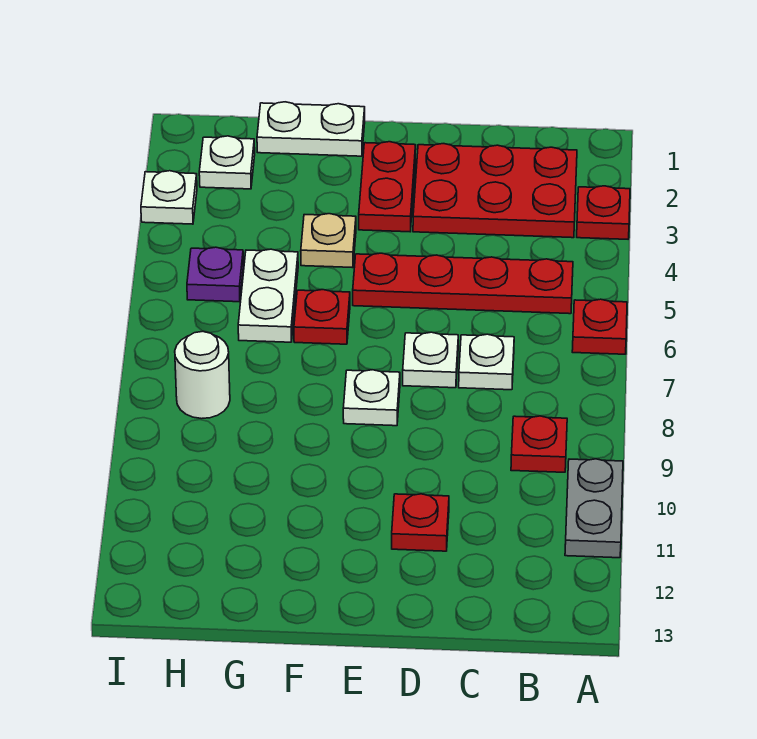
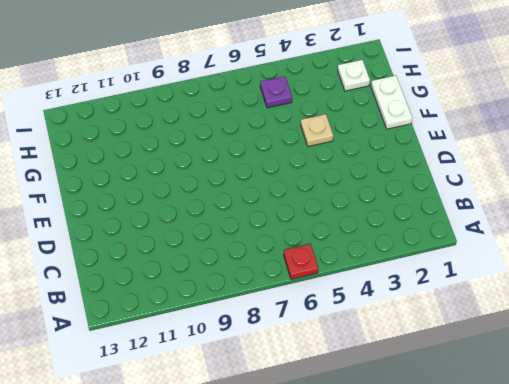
none -> red plate A3 level 1
none -> grey plate A10:A11 level 1
none -> red plate B2:D3 level 1

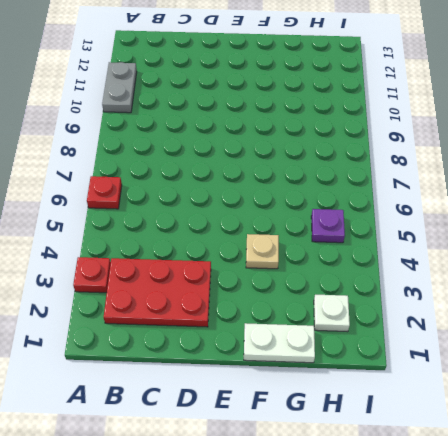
none -> red plate B5:E5 level 1
none -> red plate B9 level 1
none -> white plate C7 level 1

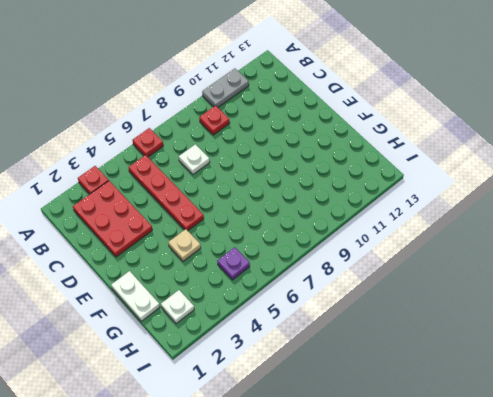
none -> white plate D7 level 1
none -> red plate D11 level 1
none -> red plate E2:E3 level 1

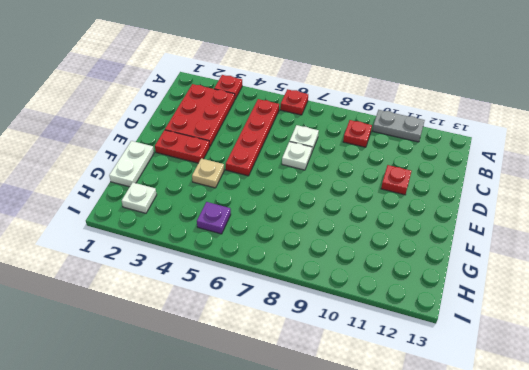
none -> white plate E8 level 1
none -> red plate F6 level 1
none -> white plate G5:G6 level 1

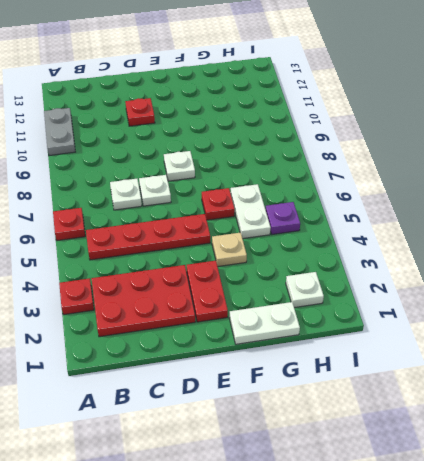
none -> red plate B9 level 1
none -> white round brick H8 level 1
none -> white plate I3 level 1

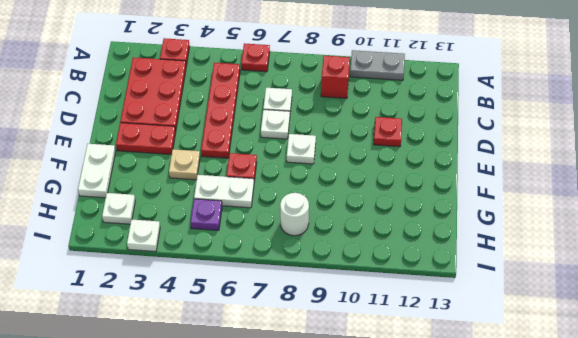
red brick B9 level 1 -> red plate B9 level 1

